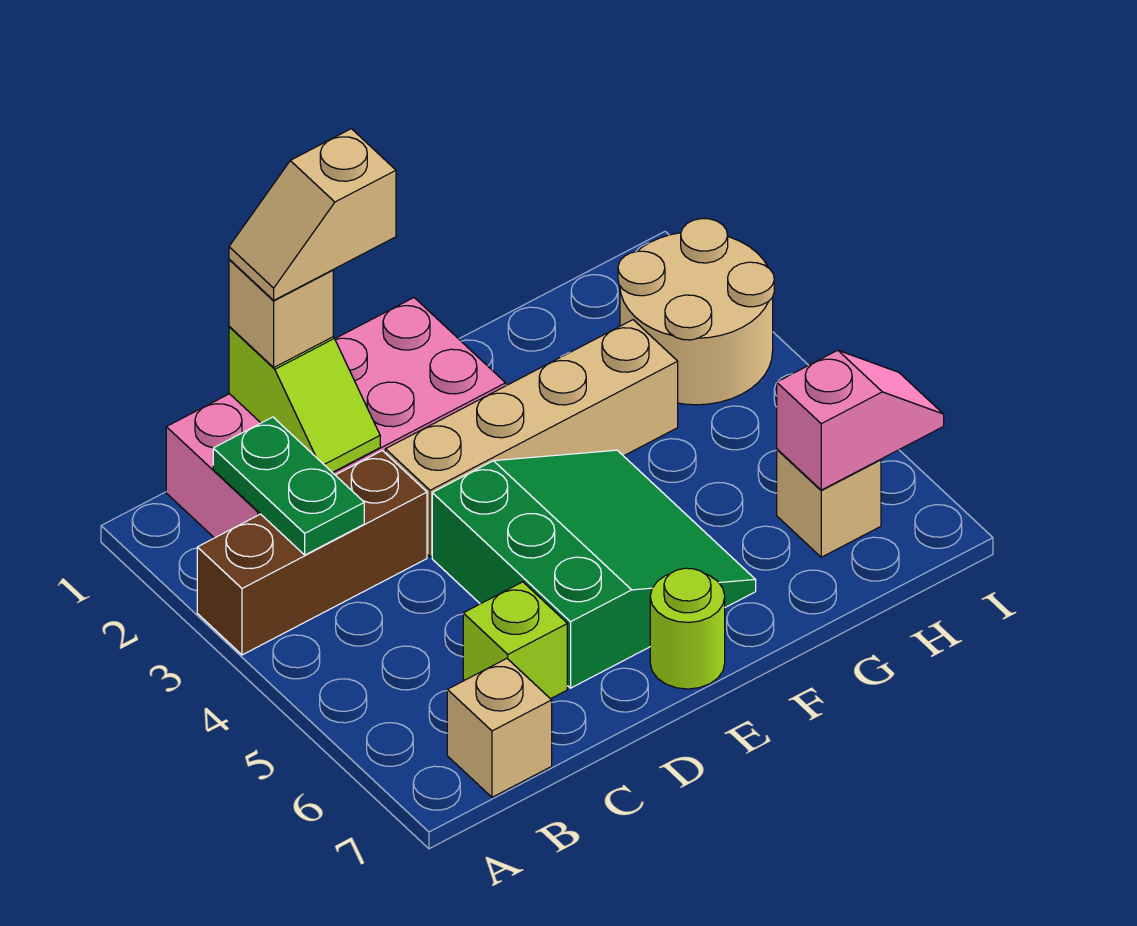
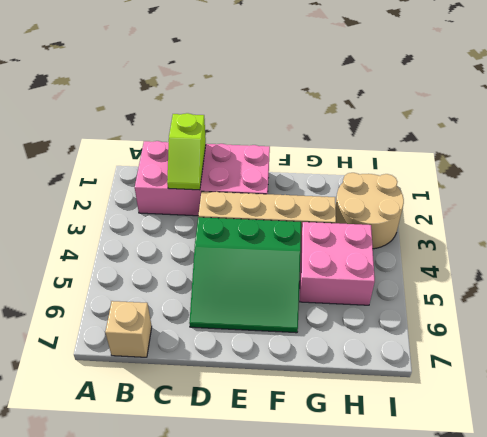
green slope D4:F6 level 1 top 4 -> green slope D4:F6 level 1 top D
pink brick G4:H5 level 1 -> none
none -> brown brick A3:C3 level 1
none -> lime brick C6 level 1
none -> lime round brick E7 level 1

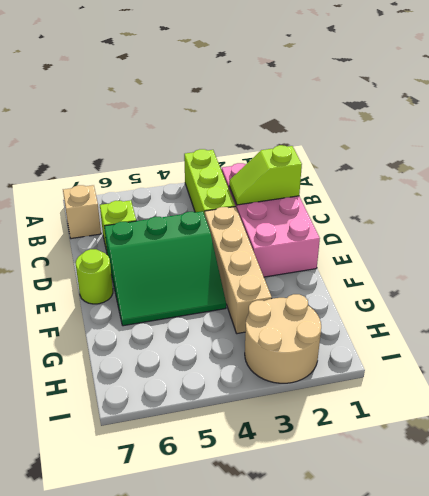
lime brick A3:C3 level 1 -> brown brick A3:C3 level 1
none -> tan brick H6 level 1
none -> green plate B2:B3 level 2
none -> pink slope H6:I6 level 2 top H

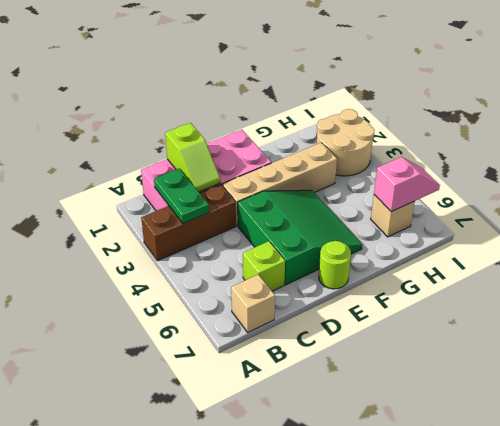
none -> tan brick C1 level 3
none -> tan slope C1:D1 level 4 top D

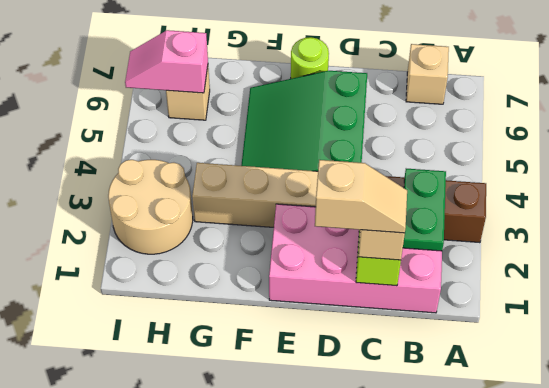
none -> lime brick C6 level 1

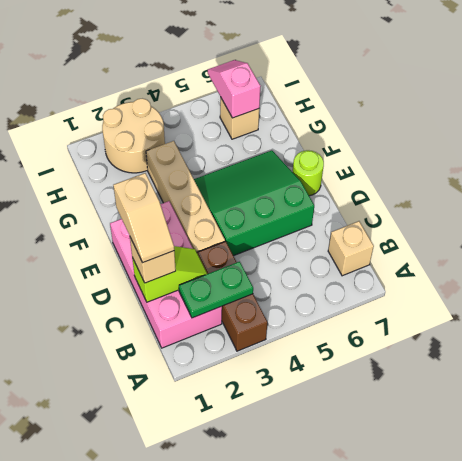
none -> lime brick C6 level 1

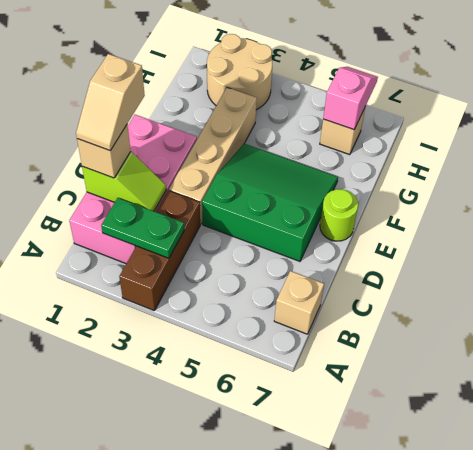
none -> lime brick C6 level 1

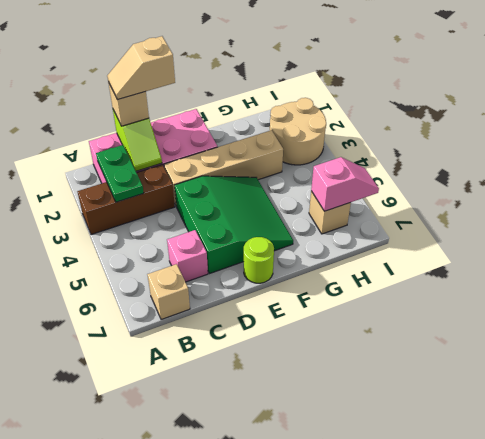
pink brick C6 level 1 -> lime brick C6 level 1

